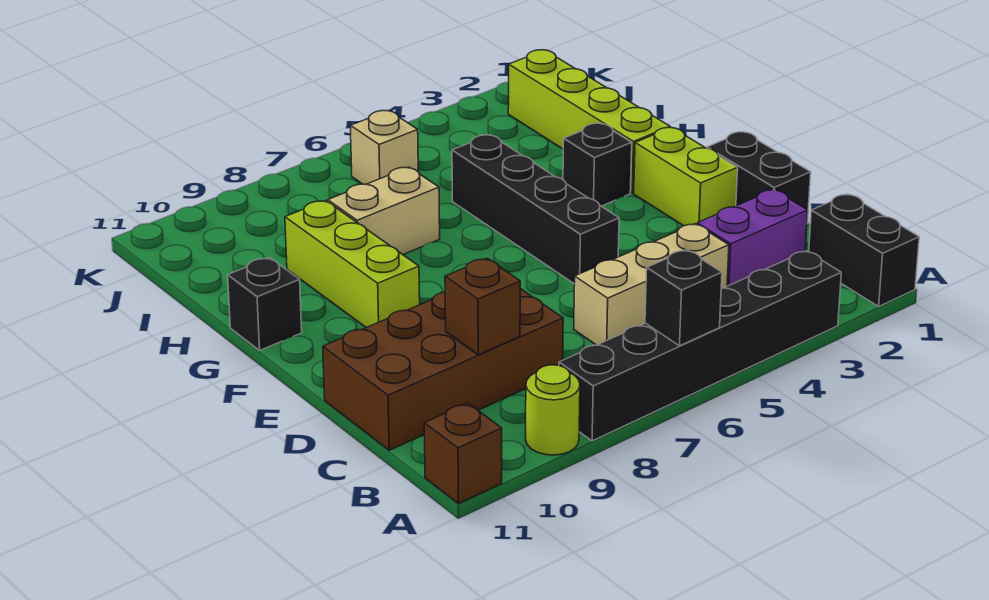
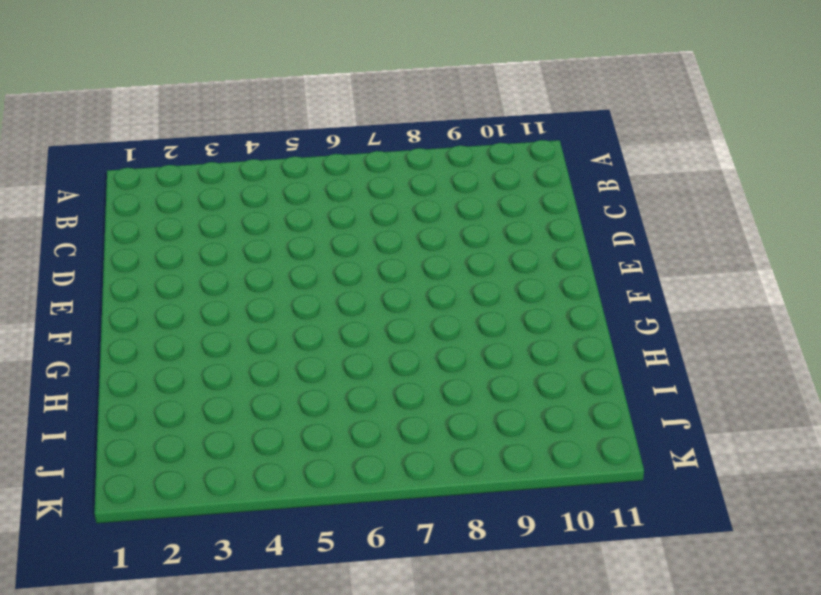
none -> black brick A1:B1 level 1
none -> black brick A3:A8 level 1
none -> lime round brick A9 level 1

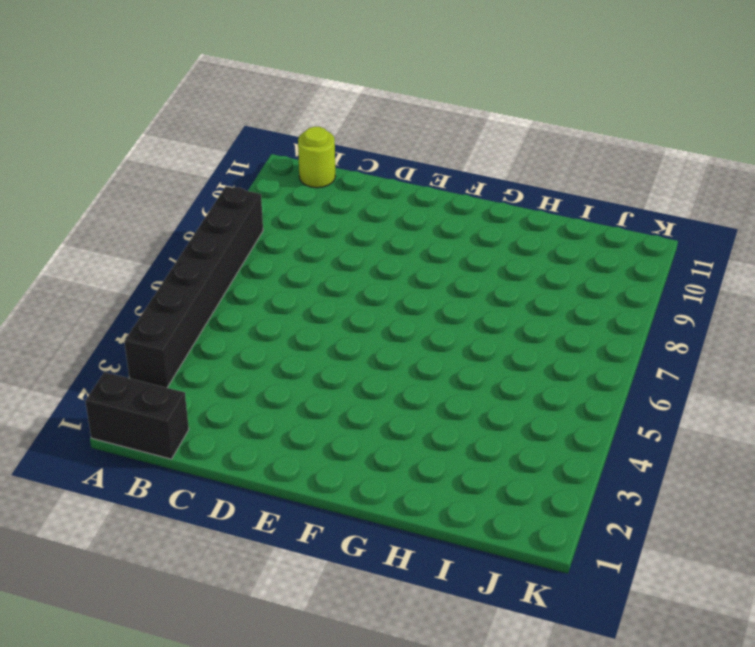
lime round brick B11 level 1 -> lime round brick A9 level 1
none -> brown brick A11 level 1
none -> purple brick C2:C3 level 1
none -> tan brick C4:C6 level 1

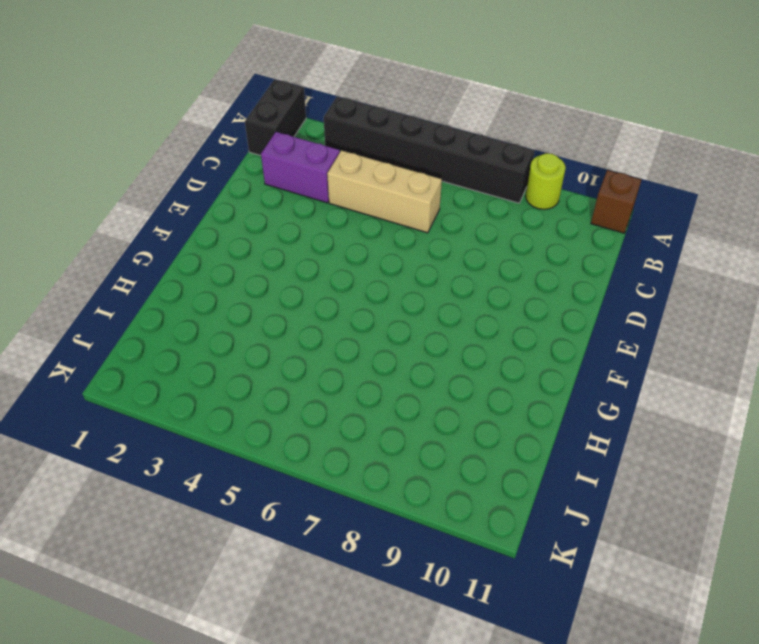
none -> brown brick C8:D11 level 1
none -> black brick D1:E1 level 1
none -> lime brick E2:F2 level 1

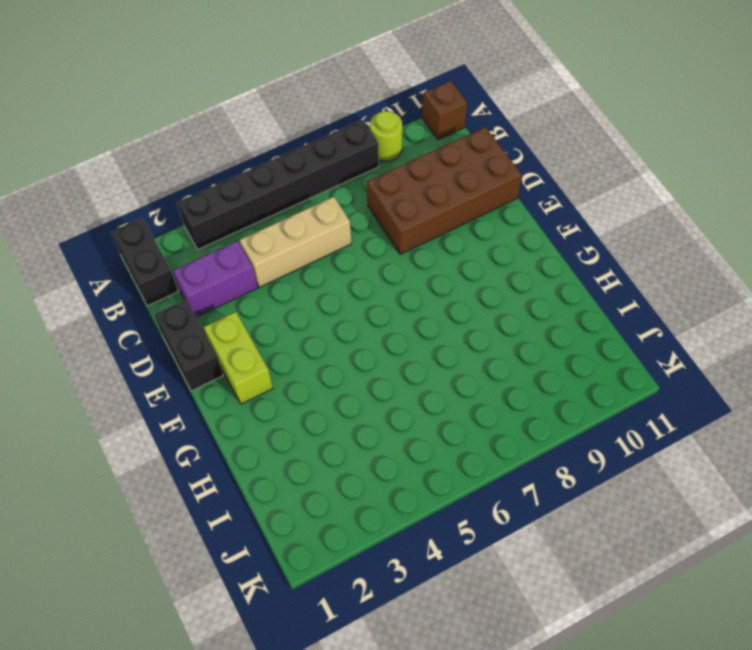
none -> black brick E5:H5 level 1
none -> lime brick F9:H9 level 1
none -> lime brick G2:J2 level 1

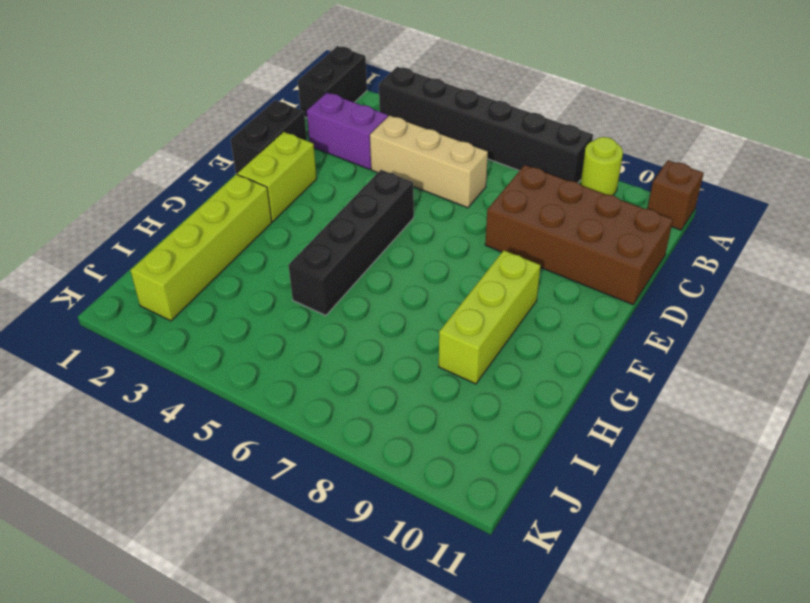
none -> black brick G3 level 1
none -> black brick G11 level 1
none -> tan brick H7:H8 level 1

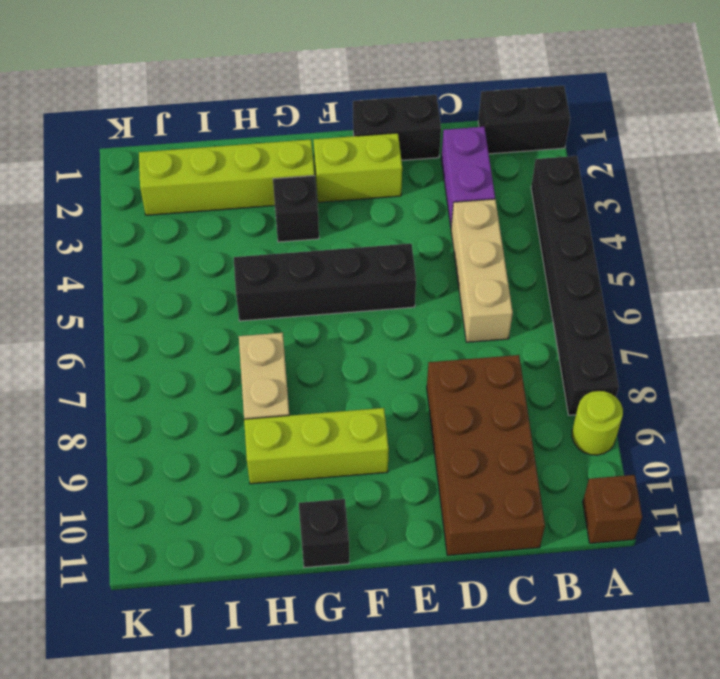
none -> tan brick J6 level 1
none -> black brick A6 level 2
none -> brown brick C9 level 2

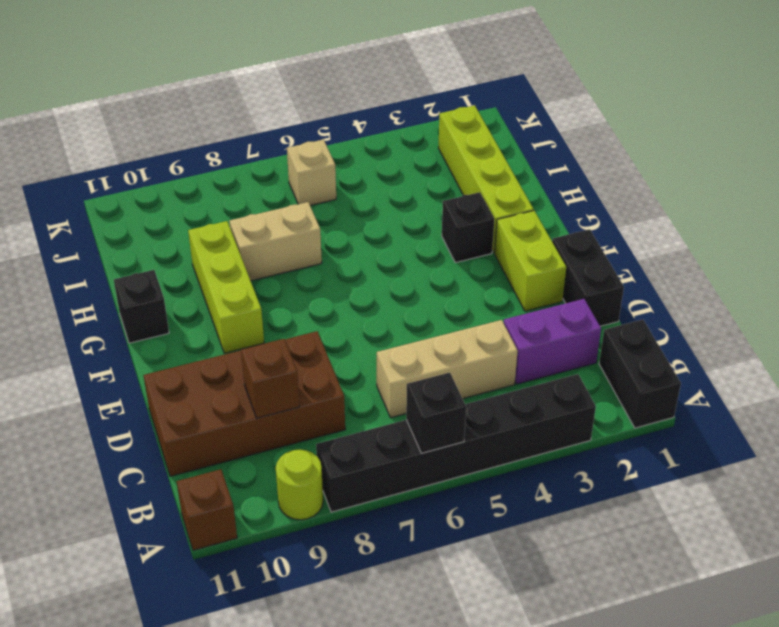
none -> black brick E5:H5 level 1

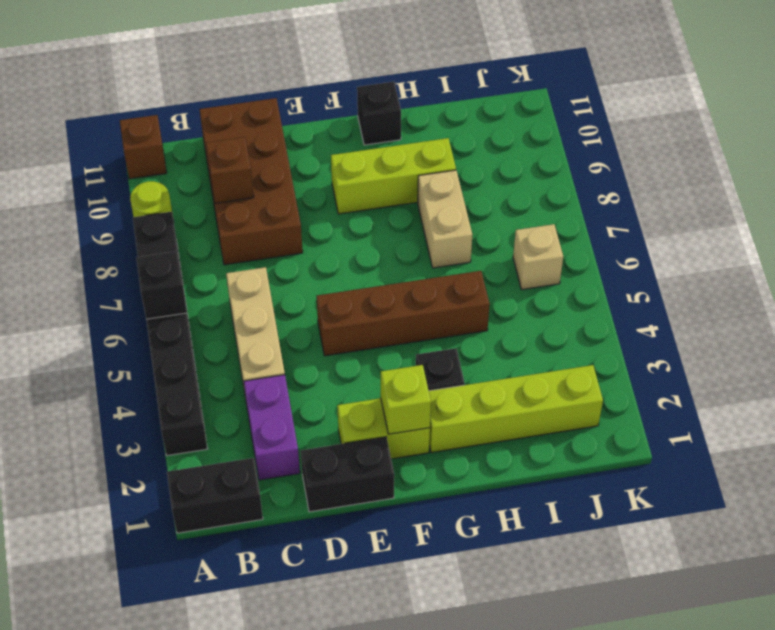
brown brick E5:H5 level 1 -> black brick E5:H5 level 1
lime brick F2 level 2 -> none

